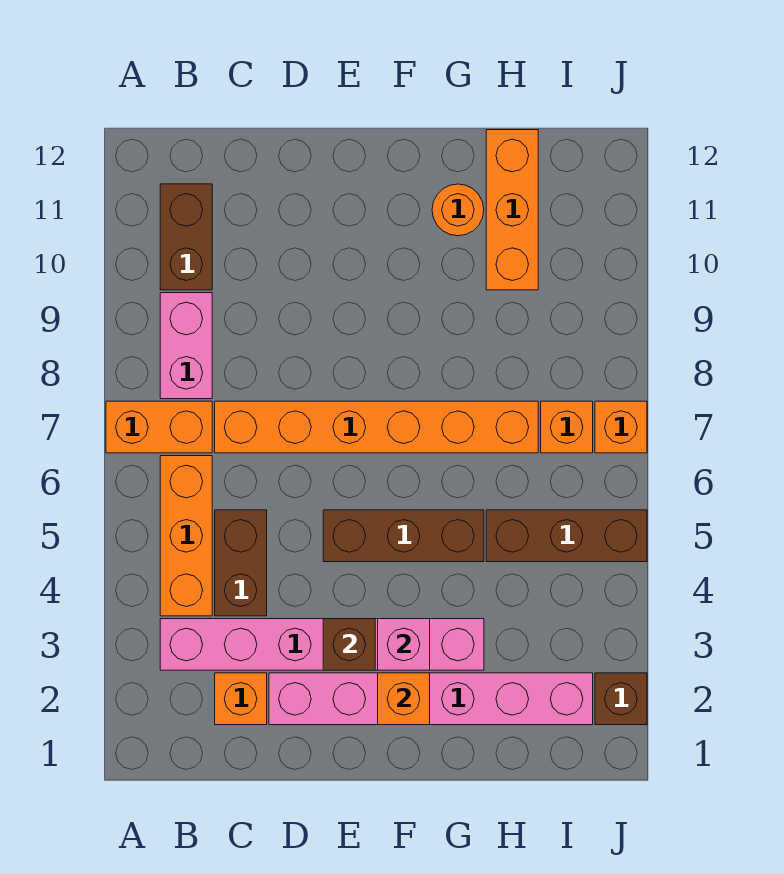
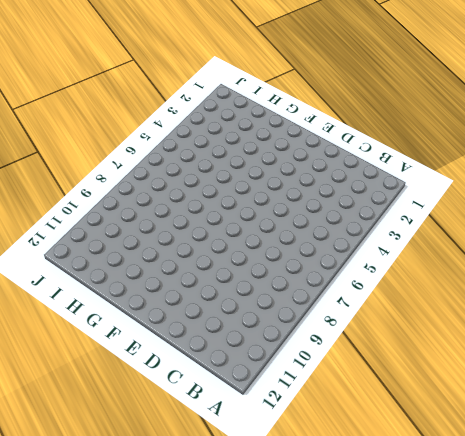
none -> orange brick A7:B7 level 1
none -> pink brick B3:G3 level 1
none -> orange brick B4:B6 level 1

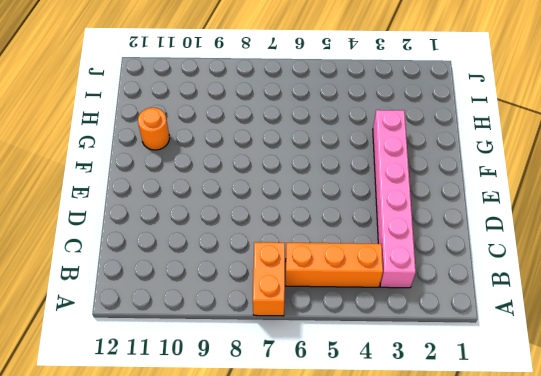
none -> pink brick B8:B9 level 1
none -> brown brick B10:B11 level 1
none -> orange brick C2 level 1

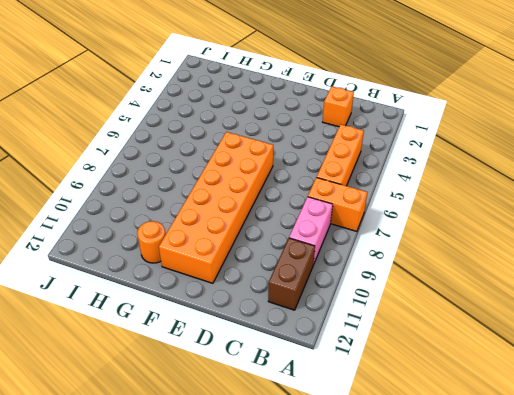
orange brick E6:F11 level 1 -> orange brick C7:H7 level 1
none -> pink brick B3:G3 level 1
none -> brown brick C4:C5 level 1
none -> pink brick D2:I2 level 1

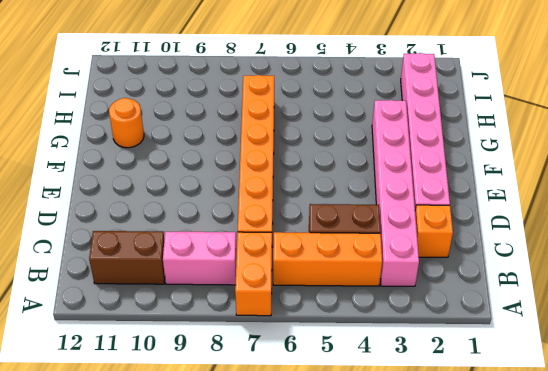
none -> brown brick E5:G5 level 1
none -> brown brick H5:J5 level 1
none -> orange brick H10:H12 level 1

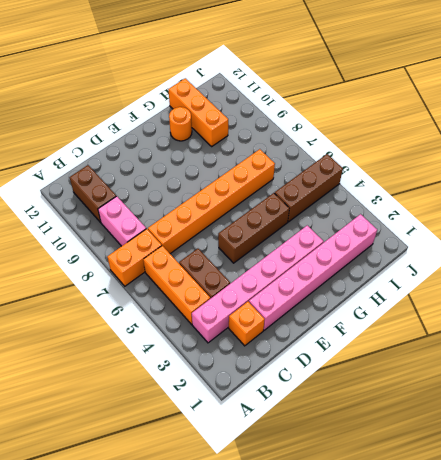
none -> orange brick I7 level 1
none -> brown brick J2 level 1
none -> orange brick J7 level 1

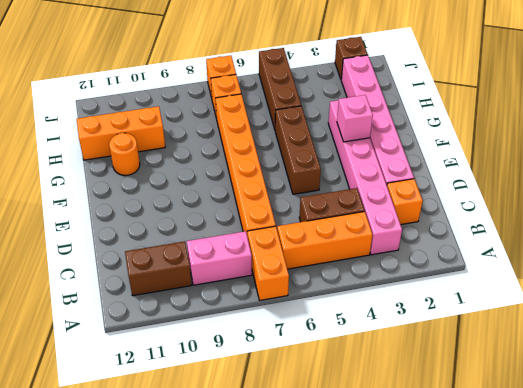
none -> brown brick E3 level 2
none -> orange brick F2 level 2

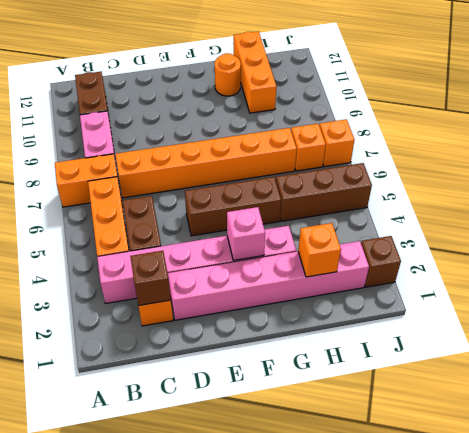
brown brick C2 level 2 -> brown brick E3 level 2
orange brick H2 level 2 -> orange brick F2 level 2

